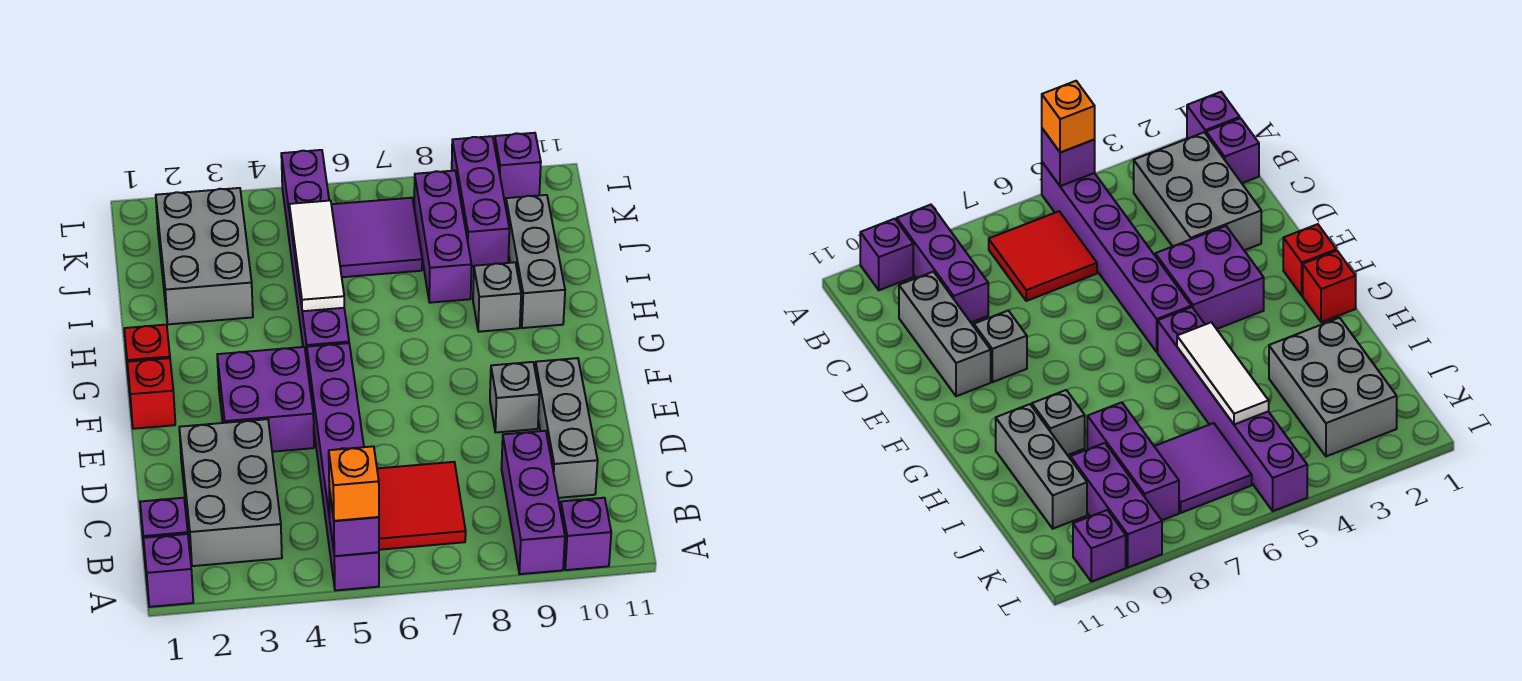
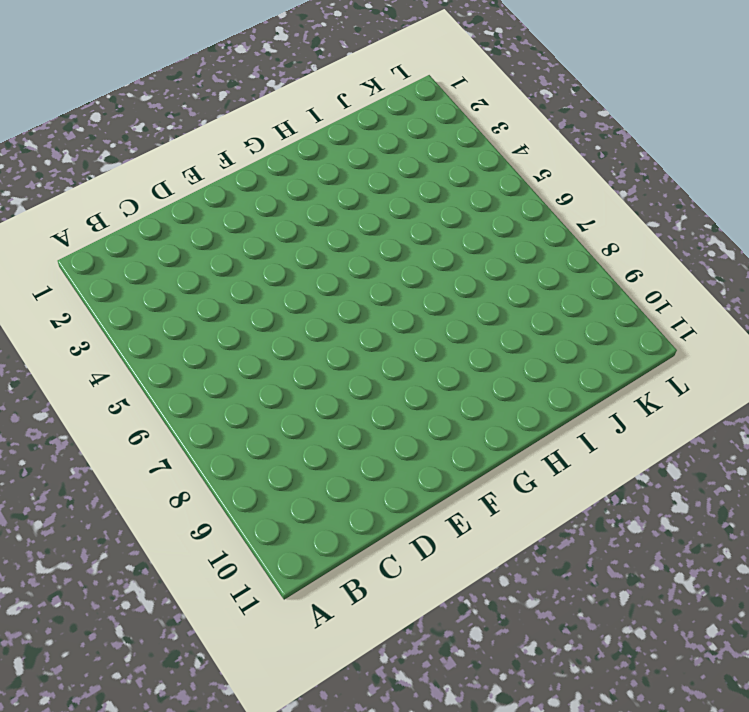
none -> purple brick A1 level 1
none -> purple brick A5:F5 level 1
none -> purple brick A9:C9 level 1

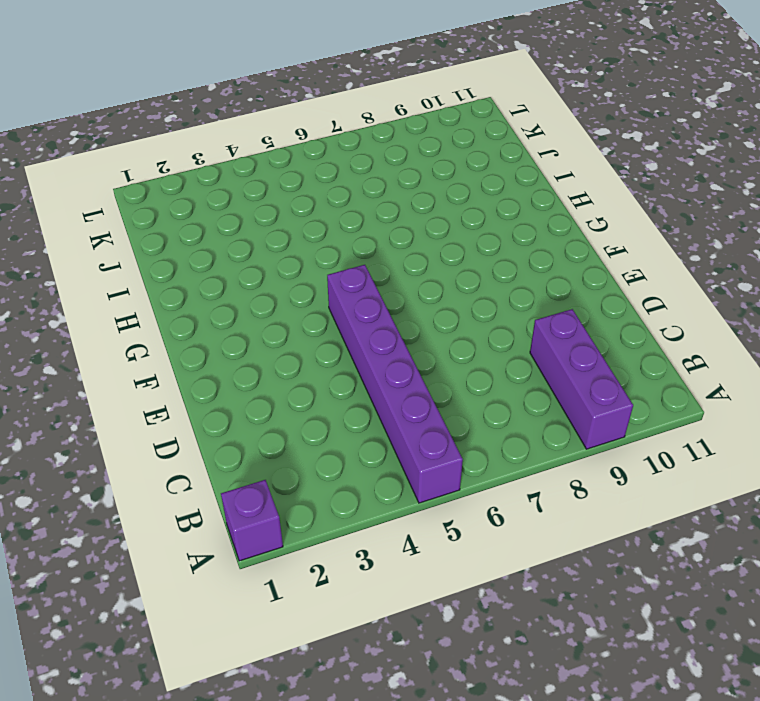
none -> purple brick A10 level 1
none -> purple brick B1 level 1
none -> grey brick B2:D3 level 1

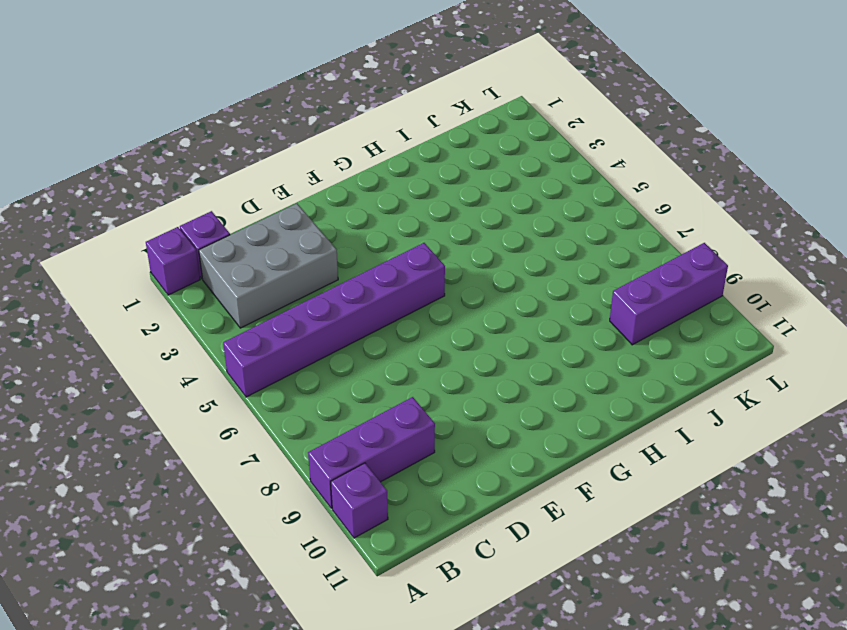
none -> red tile B6:C7 level 1
none -> grey brick C10:E10 level 1
none -> purple brick E3:F4 level 1

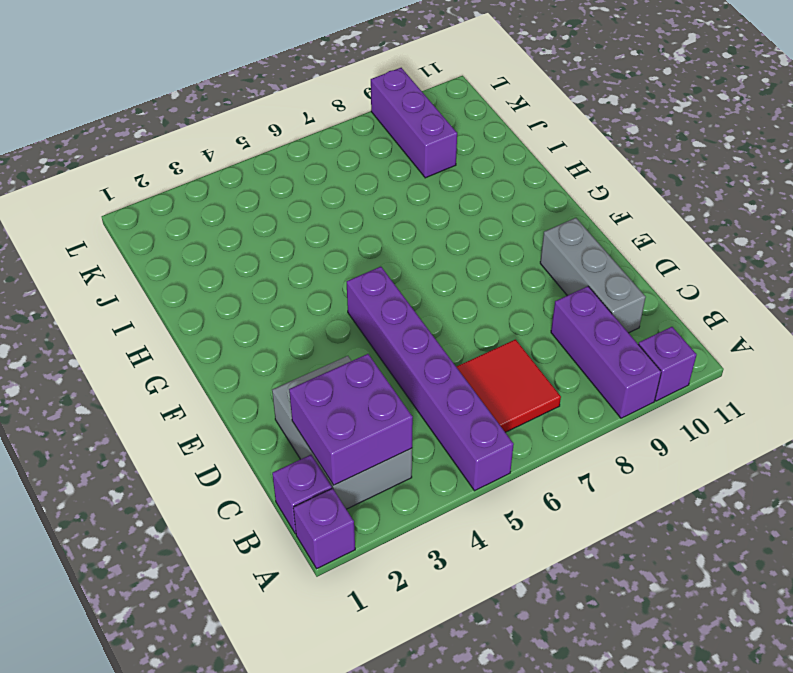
purple brick B2:C3 level 2 -> purple brick E3:F4 level 1
none -> grey brick E9 level 1
none -> red brick F1 level 1
none -> red brick G1 level 1

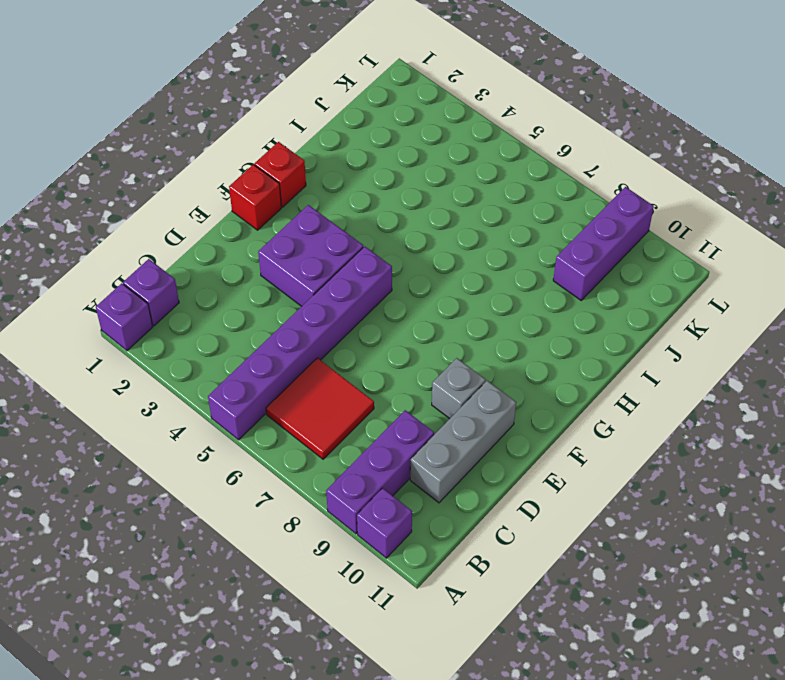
none -> grey brick B2:D3 level 1
none -> purple brick G5:L5 level 1
none -> grey brick H9 level 1

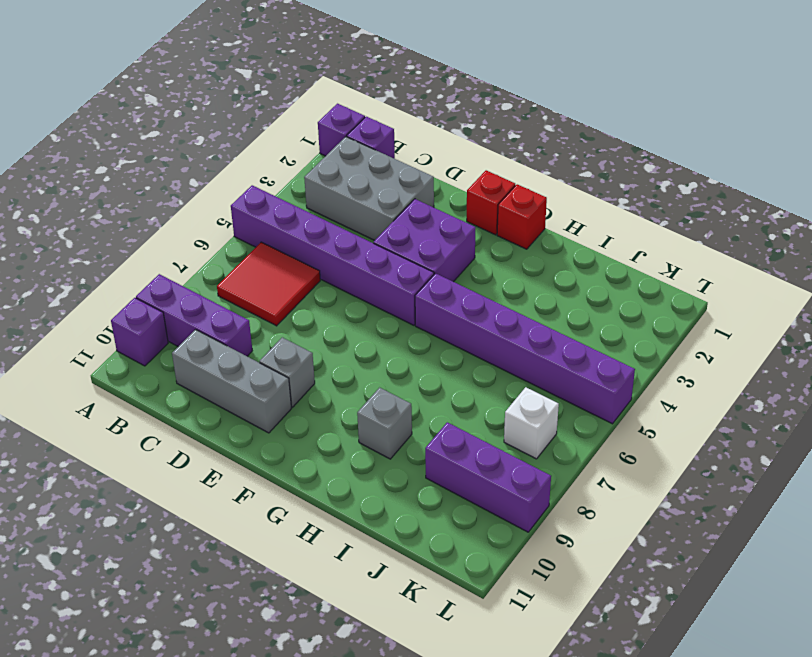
white brick K7 level 1 -> purple tile J6:K7 level 1
none -> grey brick H10:J10 level 1
none -> grey brick I2:K3 level 1
none -> purple brick I8:K8 level 1

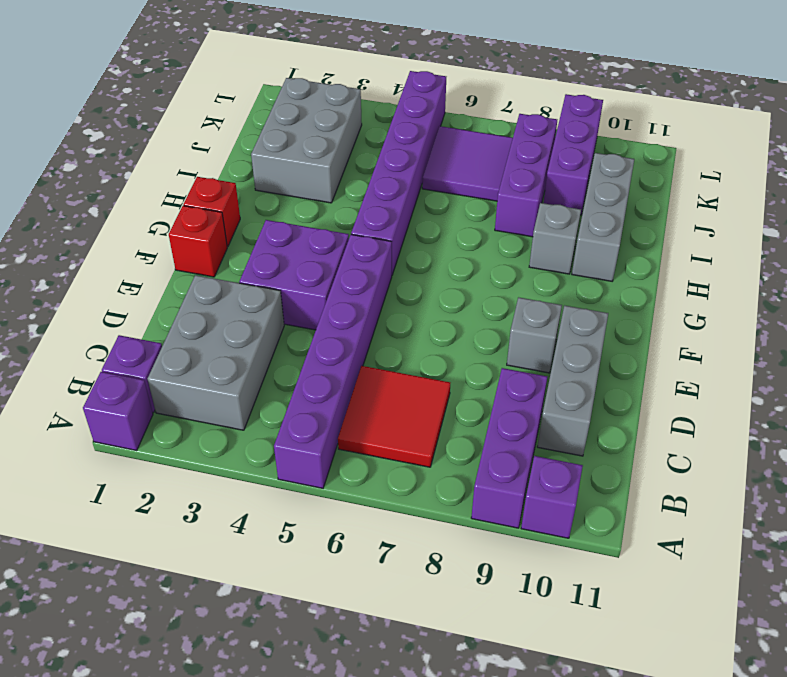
none -> purple brick L10 level 1
none -> purple brick A5 level 2
none -> white tile H5:J5 level 2

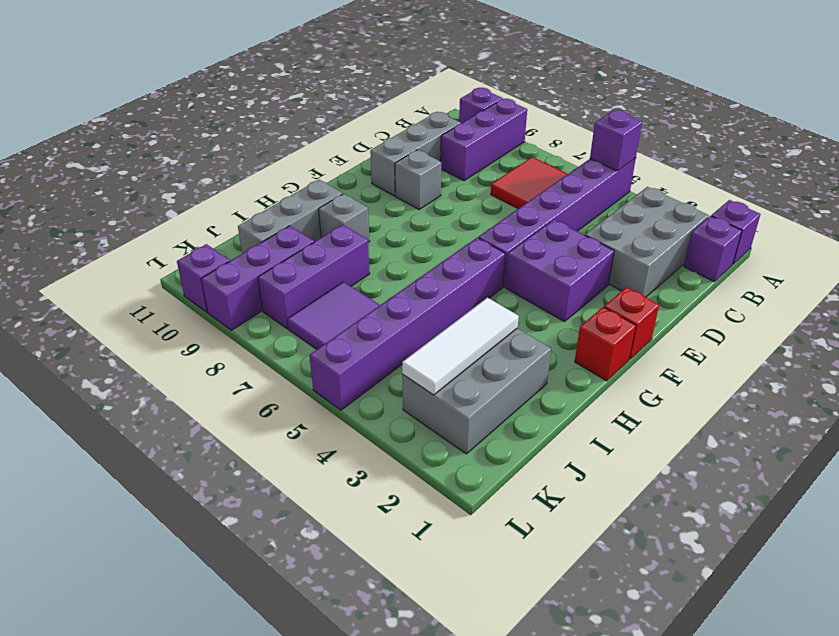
white tile I3:K3 level 2 -> white tile H5:J5 level 2
none -> orange brick A5 level 3

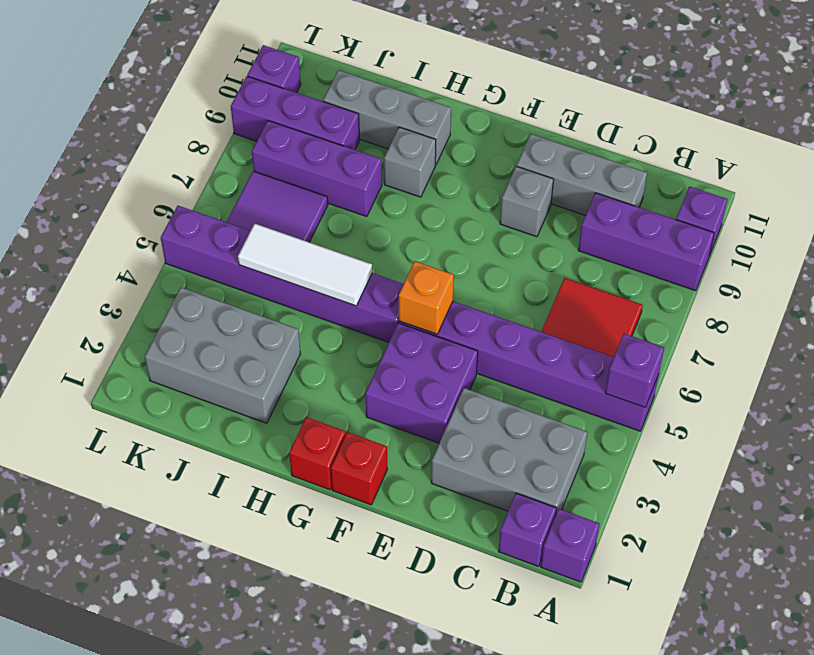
orange brick F5 level 2 -> orange brick A5 level 3

